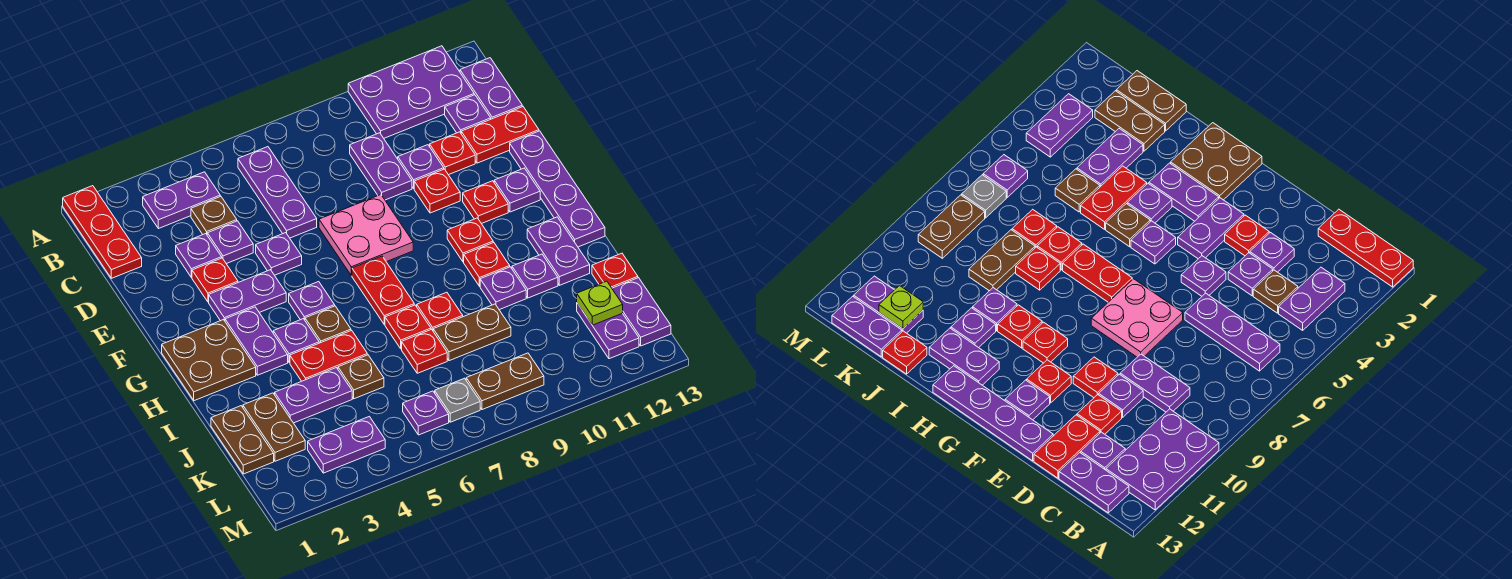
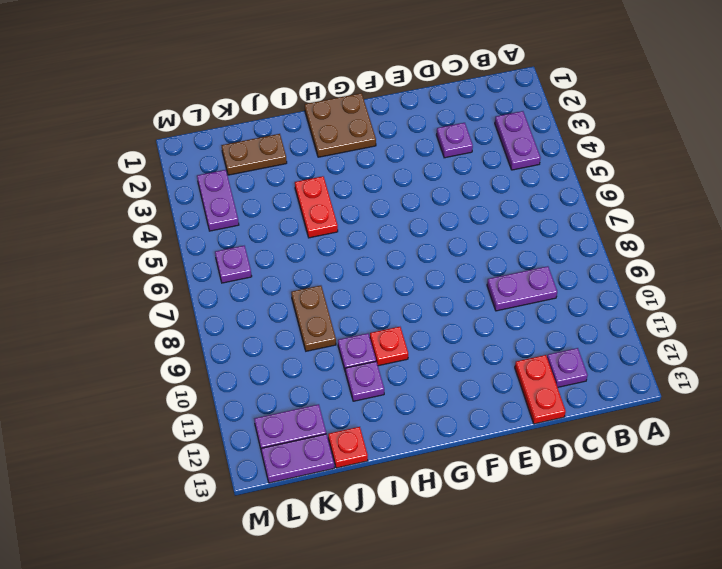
none -> red plate A1:C1 level 1
none -> purple plate A10:B12 level 1
none -> purple plate B6:D6 level 1
none -> purple plate B13:C13 level 1

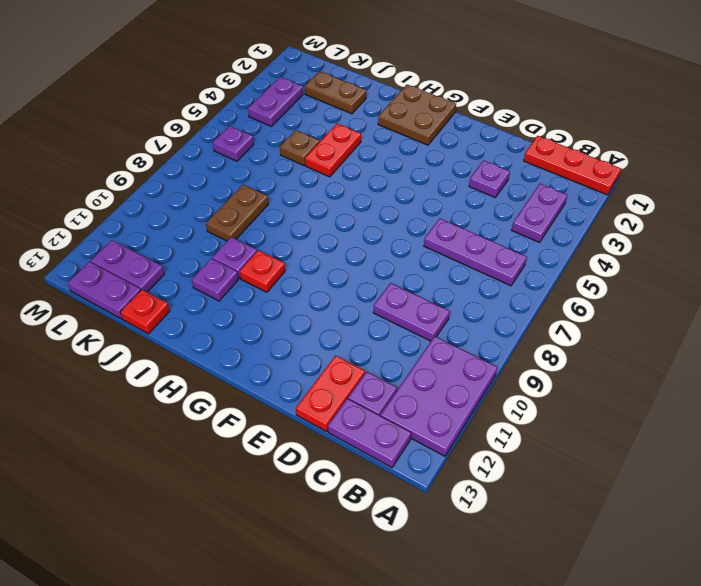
none -> brown plate C4 level 1
none -> purple plate D4 level 1
none -> purple plate D10 level 1
none -> red plate D11 level 1

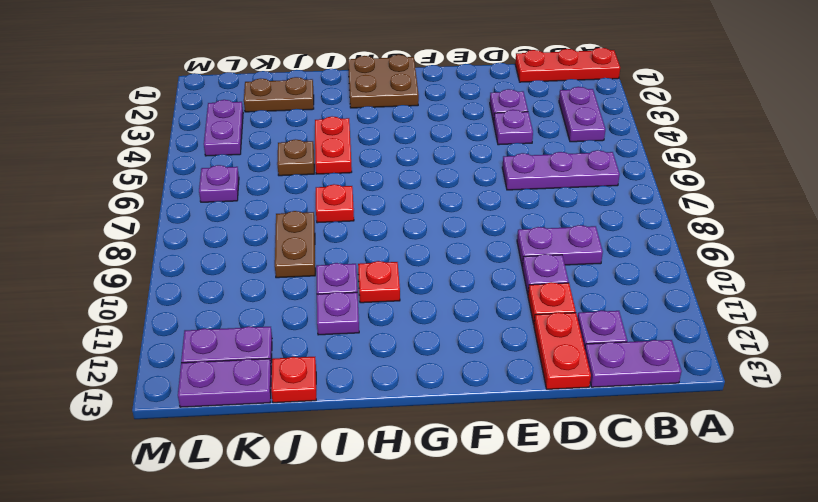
none -> purple plate A10:B12 level 1
none -> brown plate C4 level 1
none -> red plate E3 level 1
none -> purple plate E5 level 1

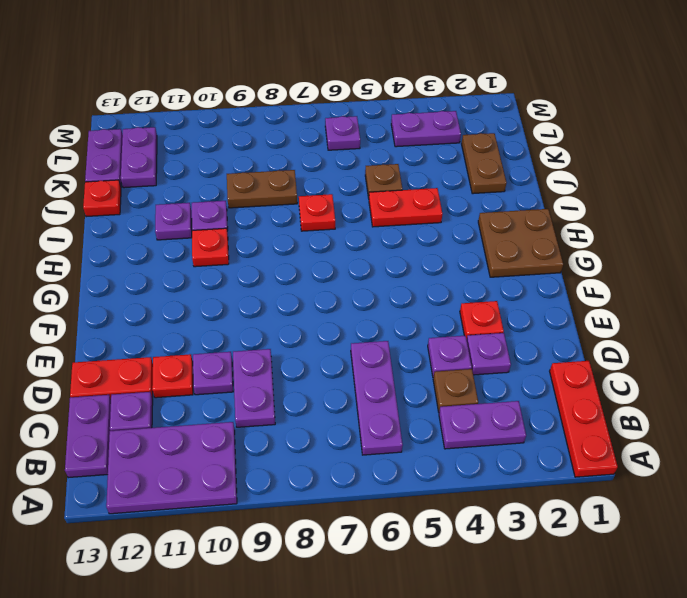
none -> purple plate E5 level 1
none -> pink plate E7:F8 level 1
none -> red plate E10 level 1
none -> purple plate E13:H13 level 1

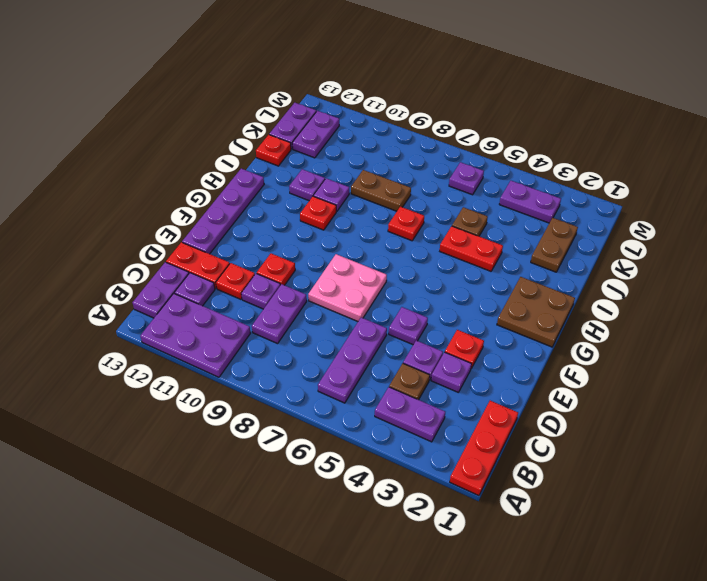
none -> purple plate F3:F4 level 1
none -> red plate F11 level 1
none -> purple plate F12 level 1
none -> purple plate G3:H3 level 1

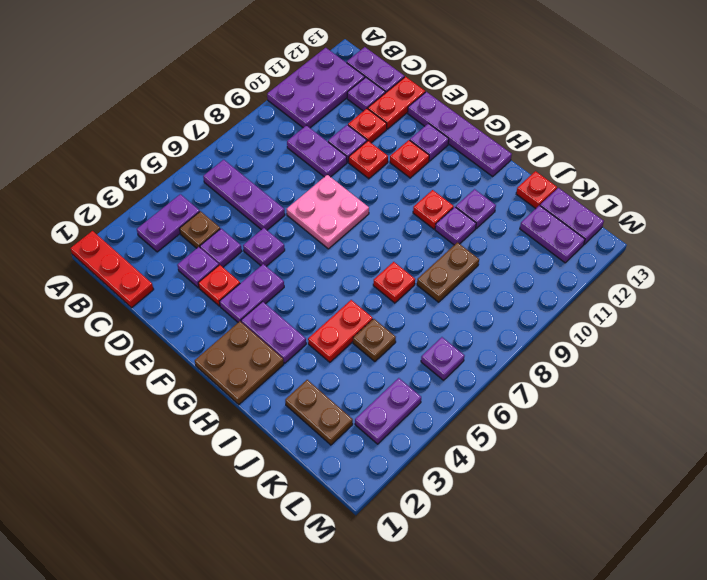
none -> purple plate G5 level 1
none -> red plate G7:H7 level 1
none -> red plate G10 level 1
none -> purple plate H4 level 1

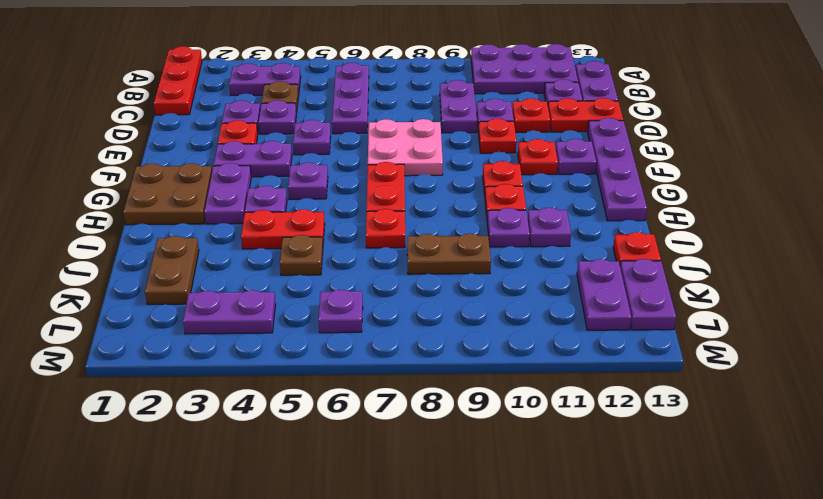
none -> brown plate H5 level 1
none -> purple plate H12:I12 level 1
none -> red plate I8 level 1
none -> brown plate J1:K1 level 1

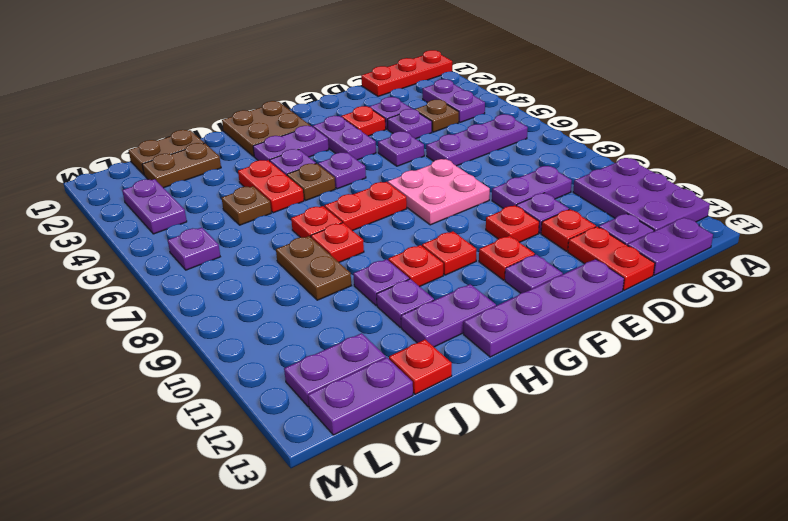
none -> purple plate J3:J4 level 1
none -> red plate J7 level 1
none -> grey plate L7 level 1
none -> brown plate L8:L9 level 1

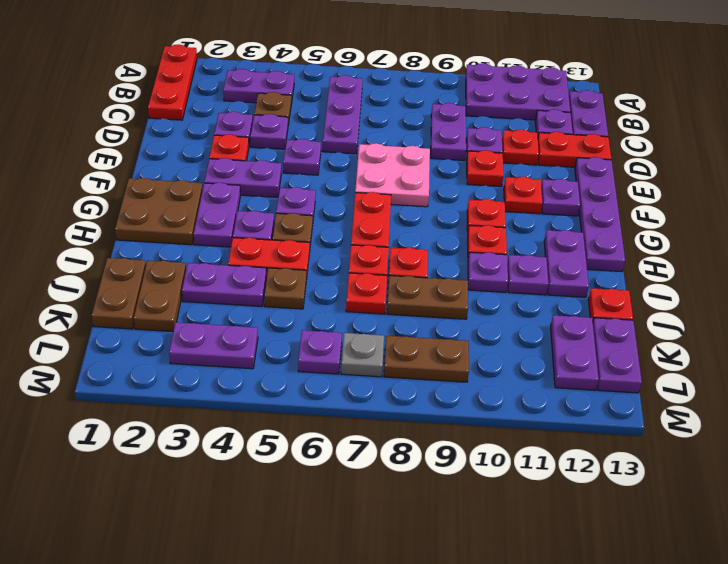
none -> lime plate K12 level 2

